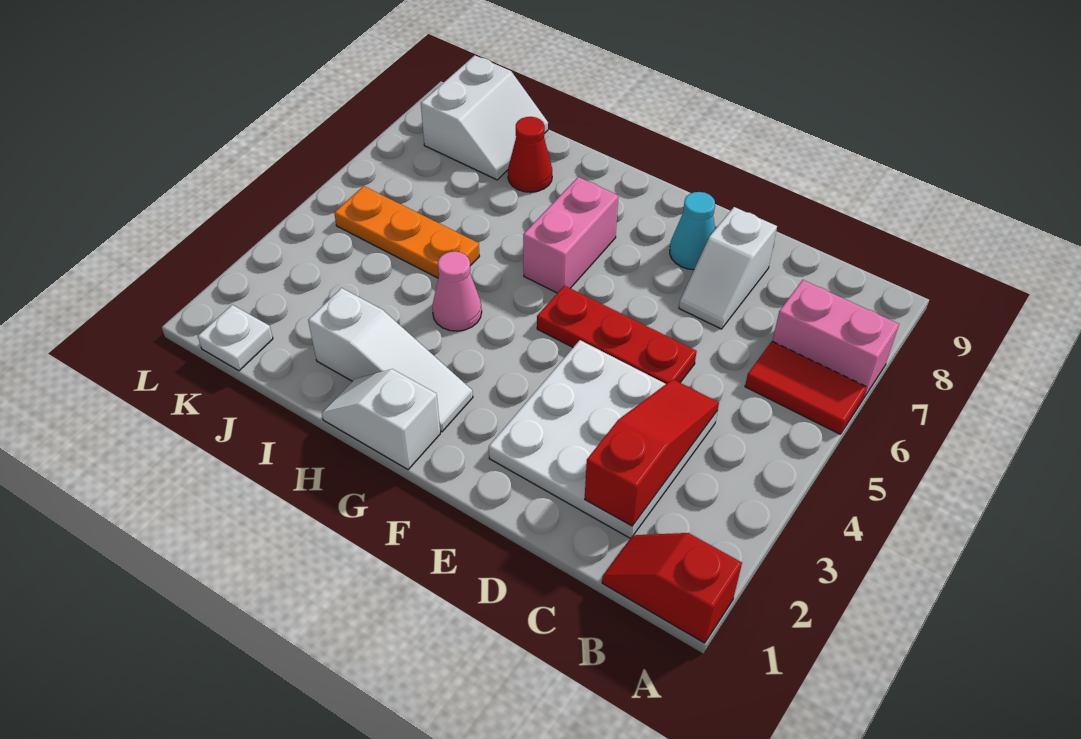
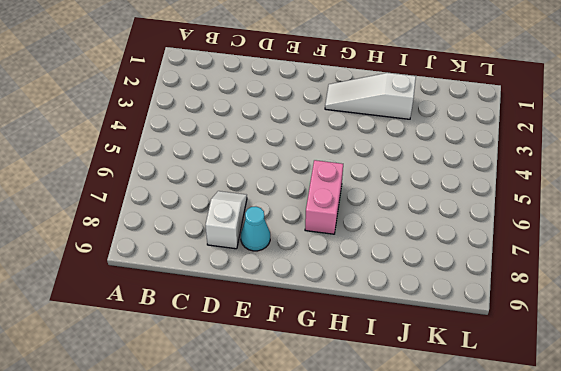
none -> red slope A1:B1 level 1 top A
none -> red tile A6:B6 level 1
none -> pink brick A7:B7 level 1

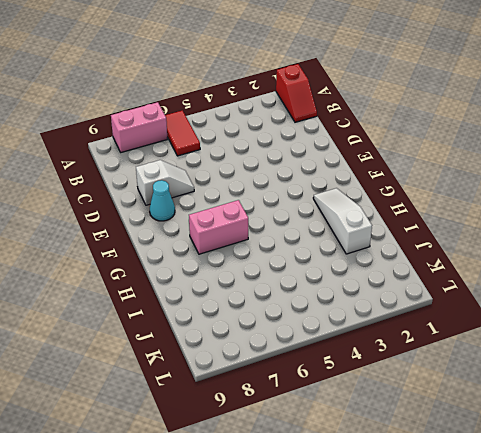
pink brick A7:A8 level 1 -> pink brick A7:B7 level 1
none -> white plate C2:E4 level 1
none -> red plate D5:F5 level 1
none -> white slope G1:H1 level 1 top G

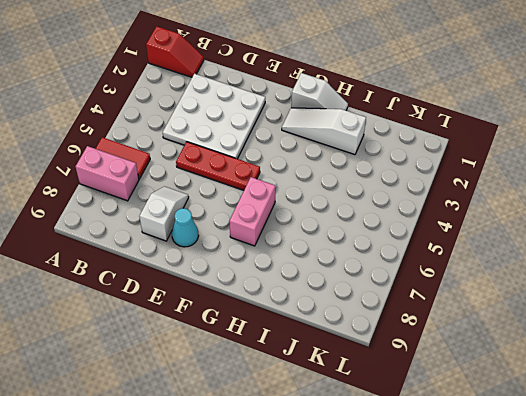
none -> pink cone H4 level 1
none -> orange plate I5:K5 level 1
none -> red cone I8 level 1

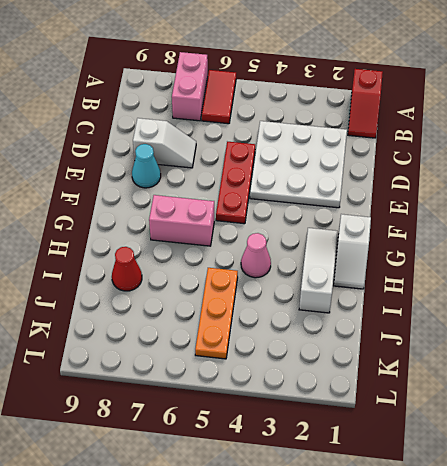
none -> white slope J8:K9 level 1 top K
none -> white plate K1 level 1
none -> red slope C2:C4 level 2 top 2

